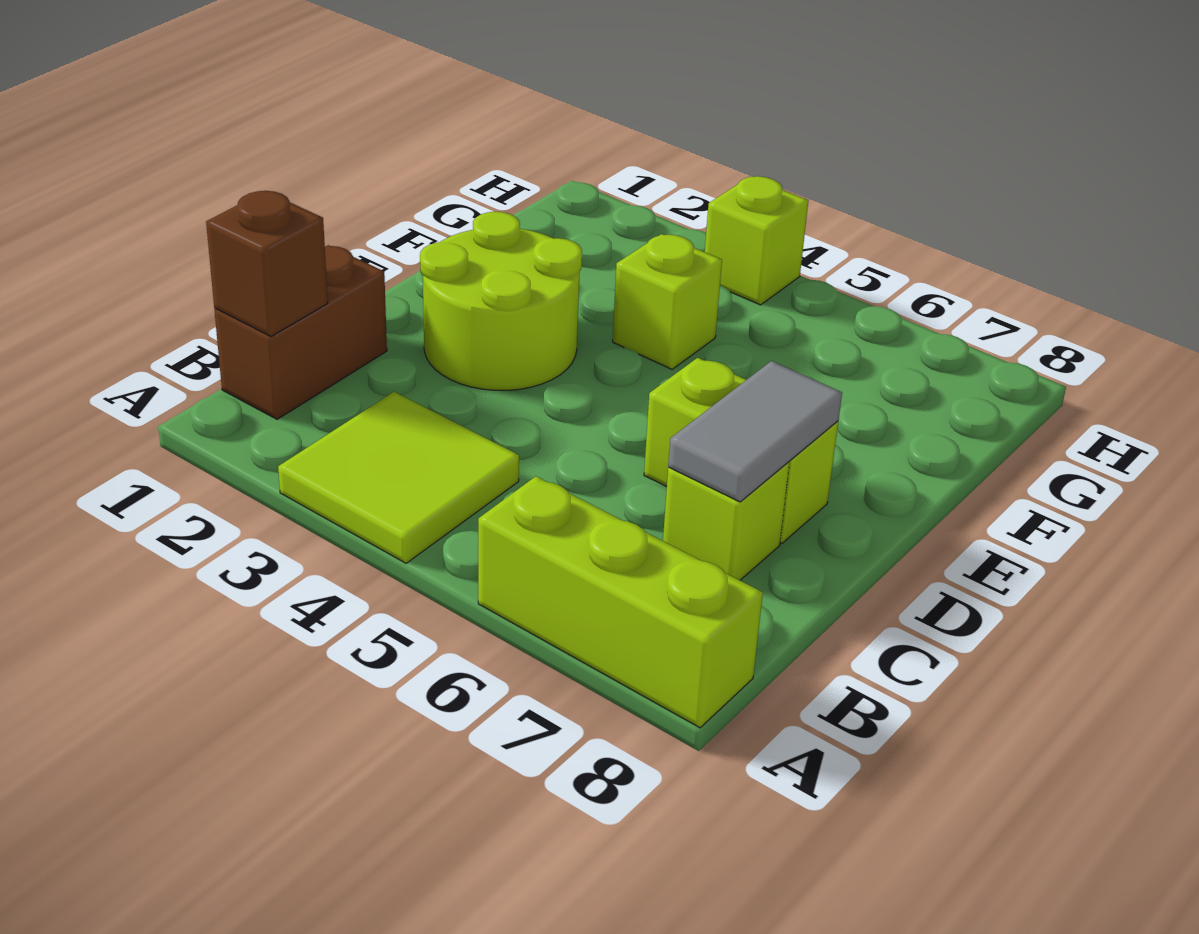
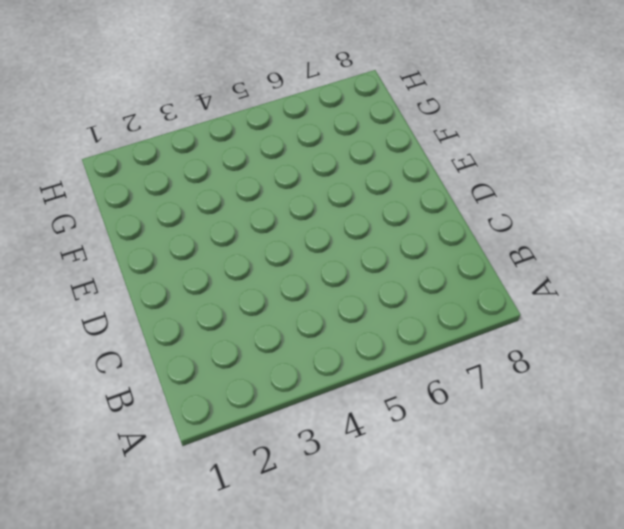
none -> lime tile A3:B4 level 1
none -> lime brick A6:A8 level 1

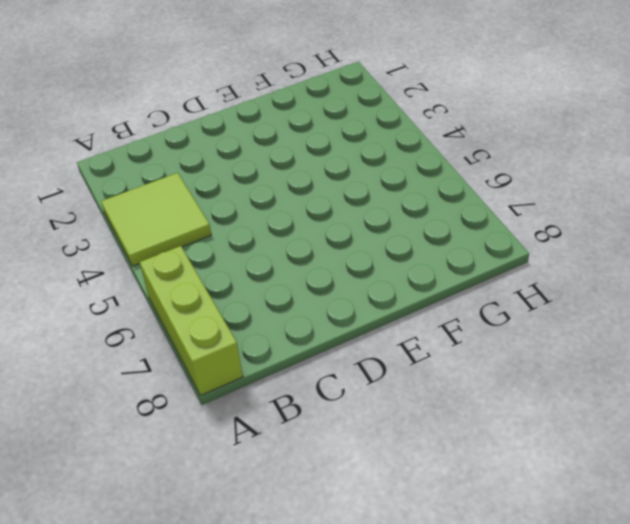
none -> brown brick B1:C1 level 1
none -> lime brick C7 level 1

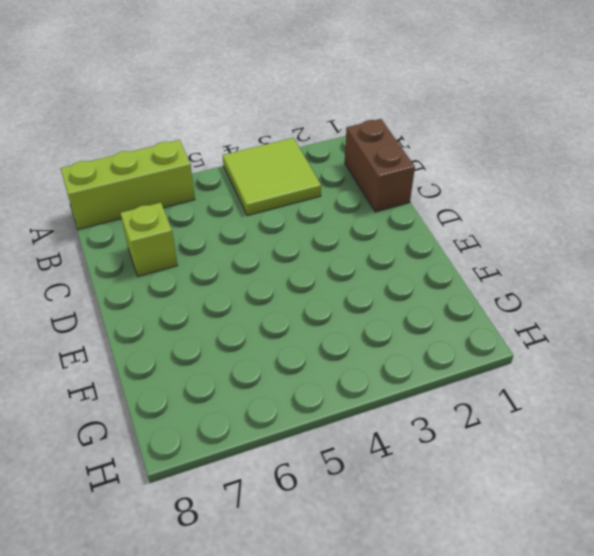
none -> lime round brick D2:E3 level 1
none -> lime brick D6:D7 level 1

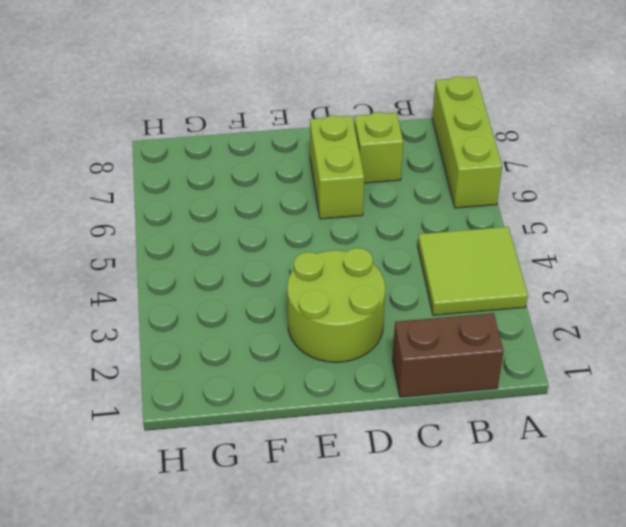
none -> lime brick F4 level 1
none -> lime brick H4 level 1

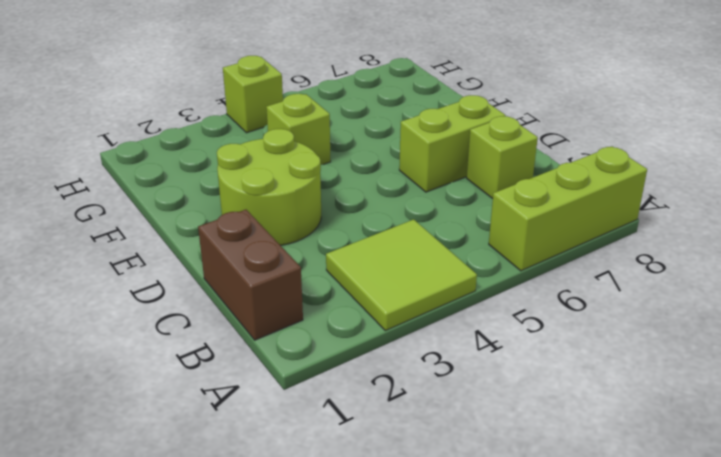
none -> brown brick B1 level 2
none -> grey tile C7:D7 level 2

